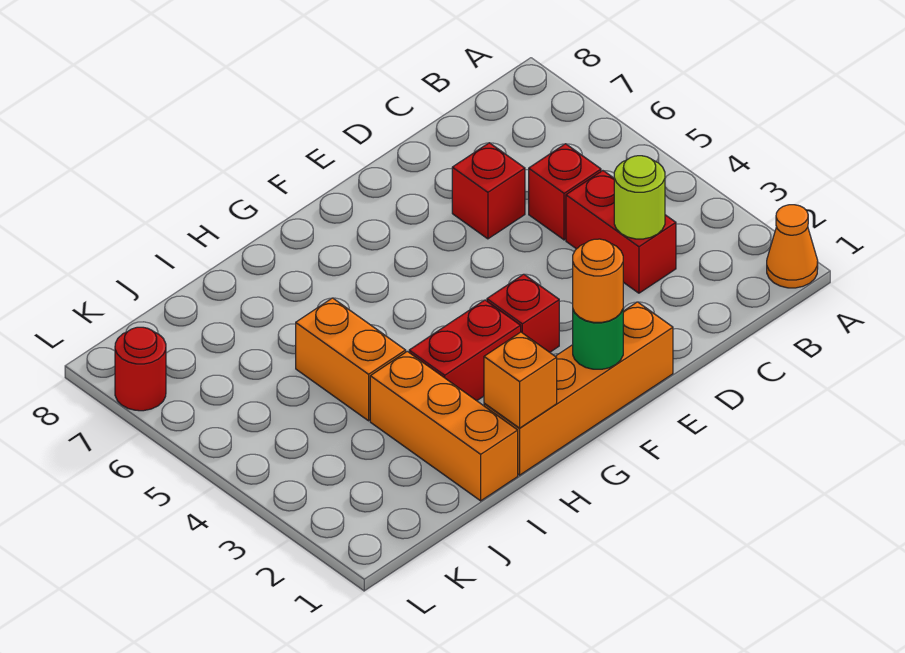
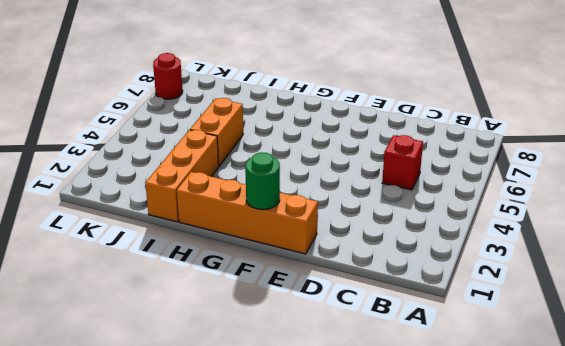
none -> orange cone A1 level 1
none -> red brick C3:C4 level 1
none -> red brick D6 level 1

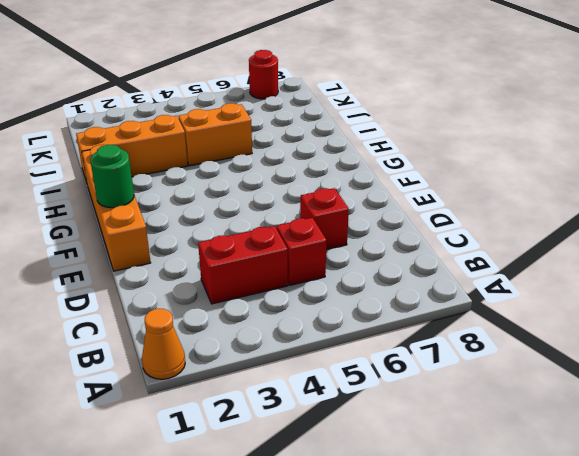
none -> red brick F3 level 1
none -> red brick G3:H3 level 1
none -> lime round brick C3 level 2

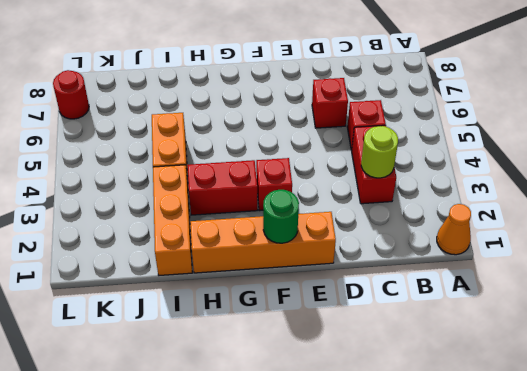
none -> orange brick H1 level 2
none -> orange round brick F1 level 3

